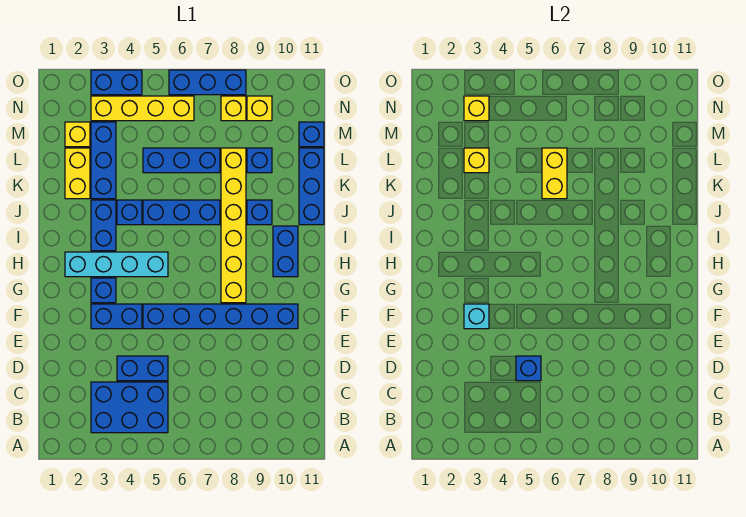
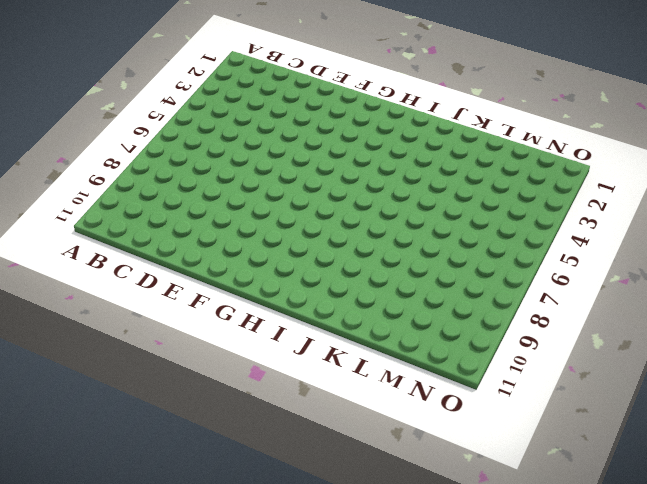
none -> blue brick B3:C5 level 1
none -> blue brick D4:D5 level 1
none -> blue brick F3:F4 level 1

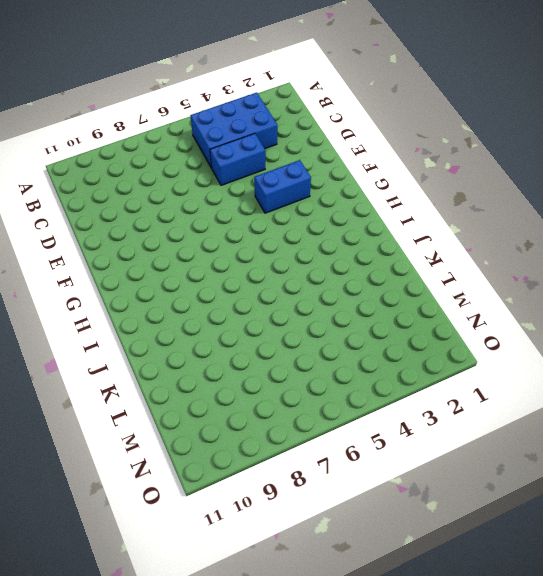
none -> blue brick F5:F10 level 1
none -> blue brick G3 level 1
none -> yellow brick G8:L8 level 1

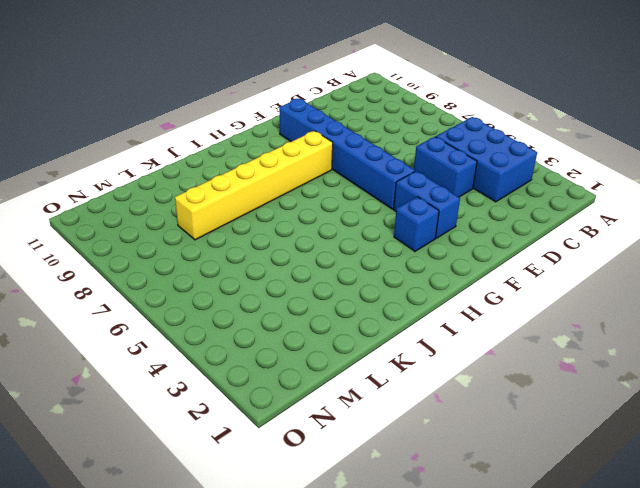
none -> cyan brick H2:H5 level 1
none -> blue brick H10:I10 level 1
none -> blue brick I3:J3 level 1

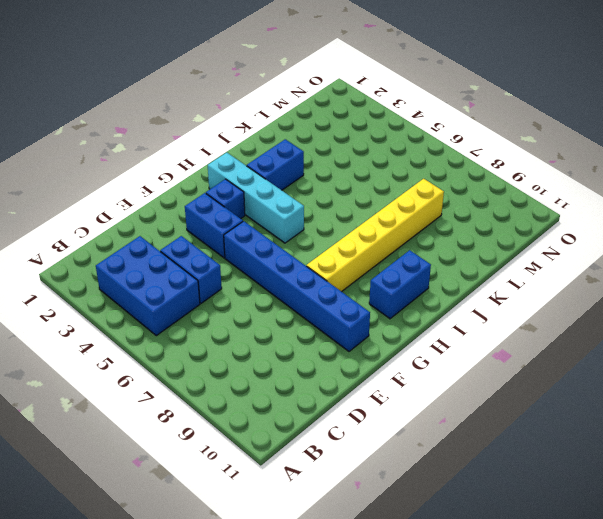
none -> blue brick J4 level 1
none -> blue brick J5:J7 level 1
none -> blue brick J9 level 1

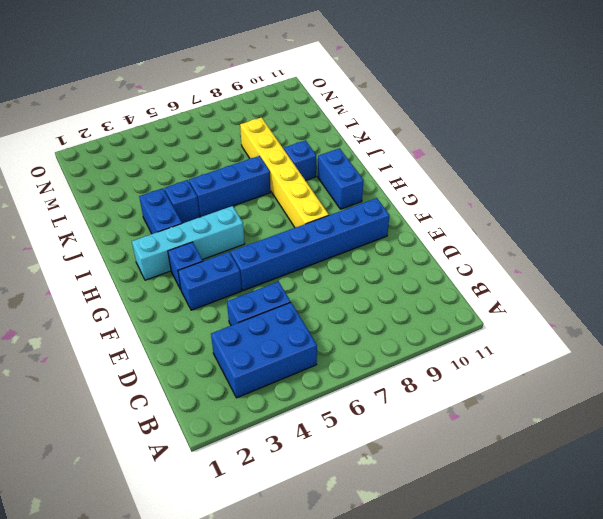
none -> blue brick J11:L11 level 1
none -> yellow brick K2:L2 level 1
none -> blue brick K3:M3 level 1

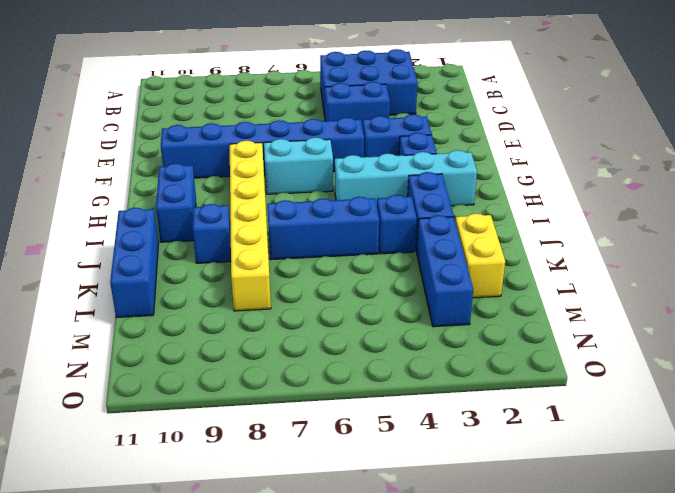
cyan brick G6:G7 level 1 -> none
none -> blue brick L5:L7 level 1
none -> blue brick L9 level 1
none -> yellow brick M2 level 1

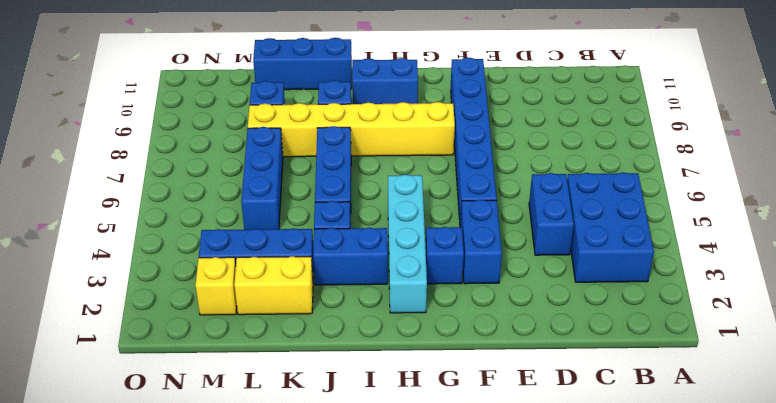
none -> blue brick M11 level 1
none -> yellow brick N3:N6 level 1
none -> yellow brick N8 level 1

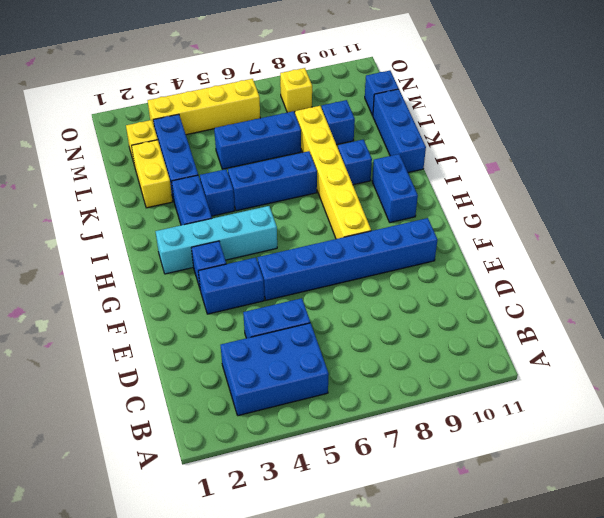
none -> yellow brick N9 level 1
none -> blue brick O3:O4 level 1
none -> blue brick O6:O8 level 1

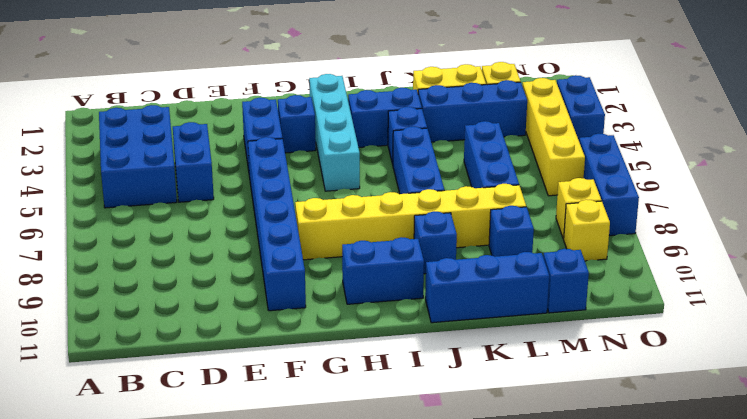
none -> blue brick D5 level 2
none -> cyan brick F3 level 2
none -> yellow brick K6:L6 level 2

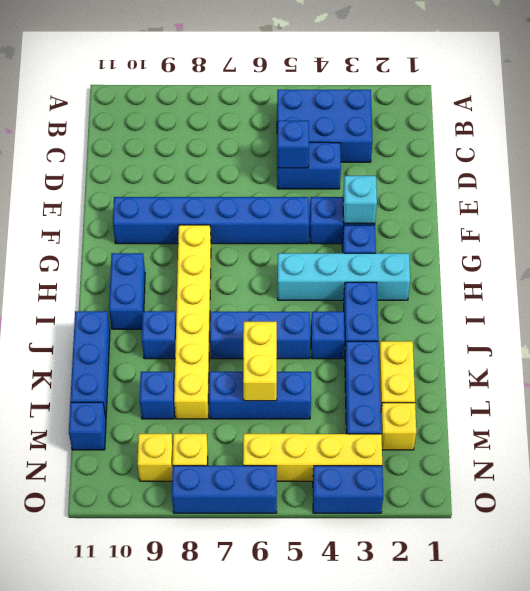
none -> yellow brick L3 level 2
none -> yellow brick N3 level 2

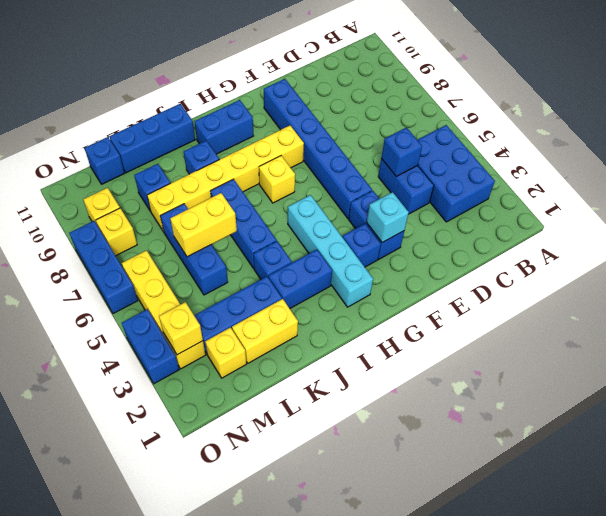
yellow brick H7 level 1 -> yellow brick L3 level 2

